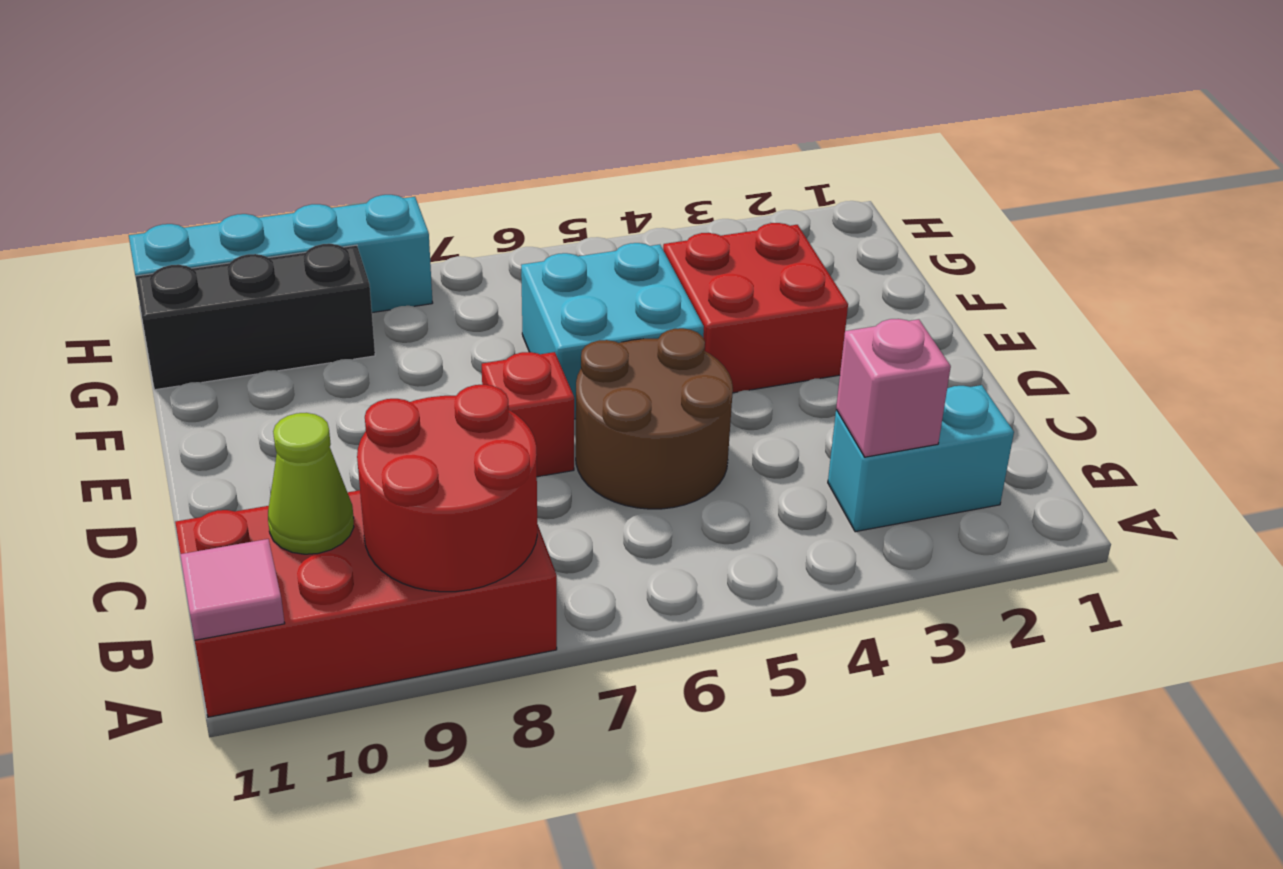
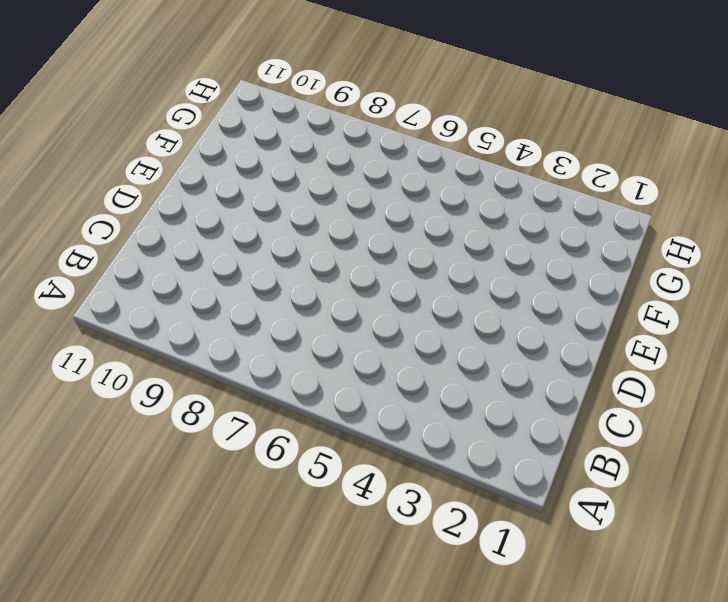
none -> red brick A8:B11 level 1
none -> cyan brick B2:B3 level 1
none -> brown round brick C5:D6 level 1

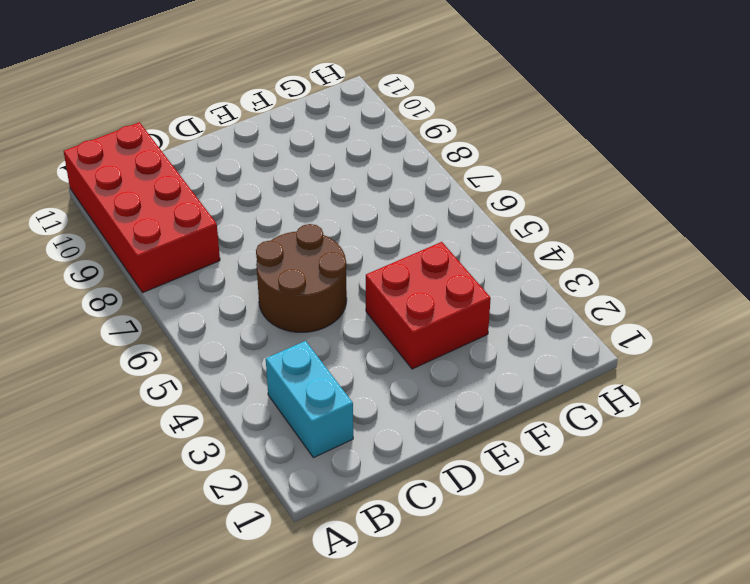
none -> red brick D7 level 1
none -> cyan brick E5:F6 level 1
none -> black brick G9:G11 level 1

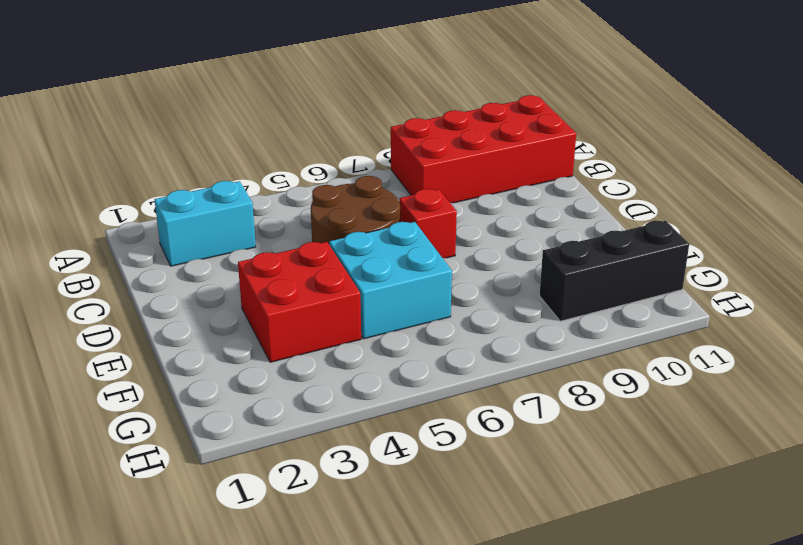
none -> cyan brick H8:H11 level 1
none -> red round brick A8:B9 level 2
none -> pink tile A11 level 2

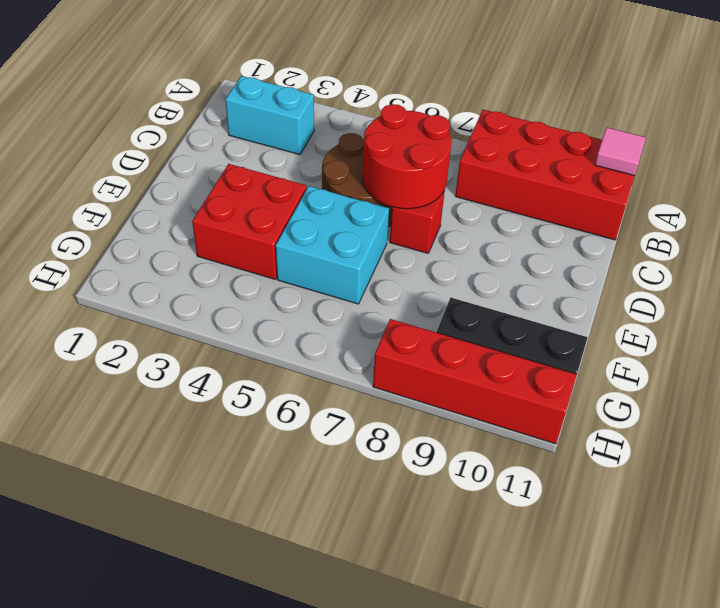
red round brick C6:D7 level 2 -> red round brick A8:B9 level 2
red brick H8:H11 level 1 -> cyan brick H8:H11 level 1
none -> pink brick B3 level 2
none -> lime cone B10 level 2

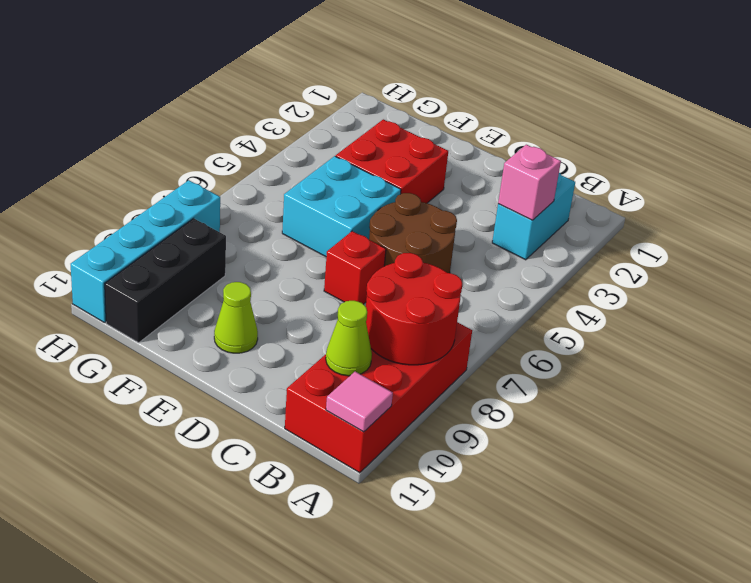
lime cone E10 level 1 -> none

